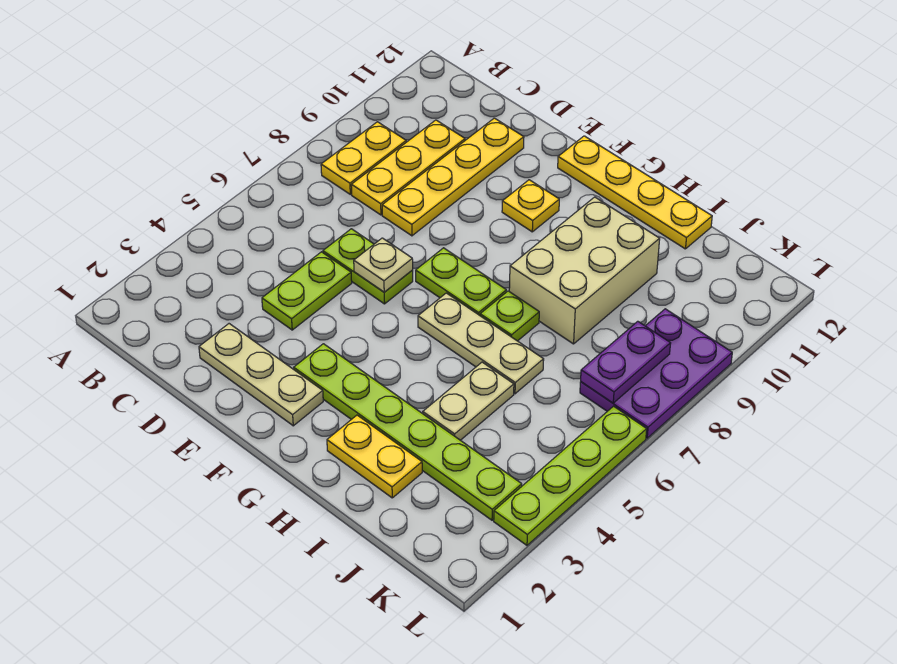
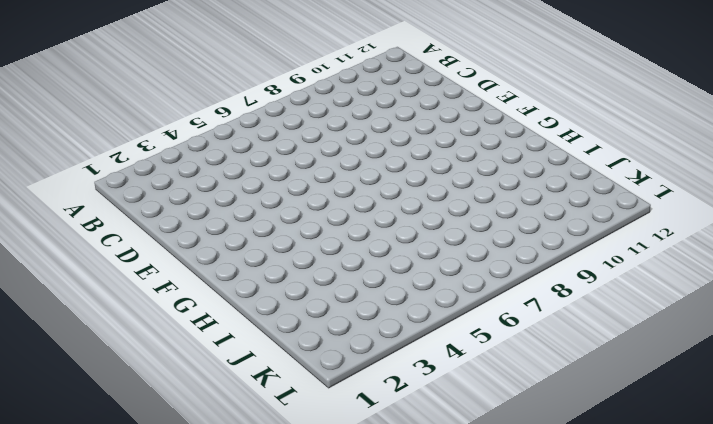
none -> yellow plate B8:B9 level 1
none -> yellow plate C8:C10 level 1
none -> tan plate D2:F2 level 1

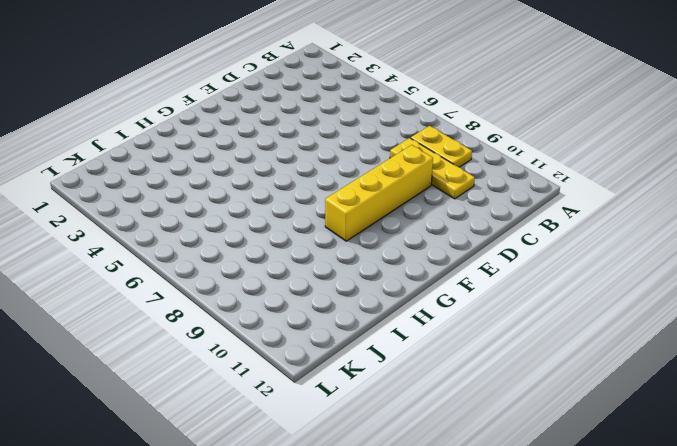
yellow brick D9:G9 level 1 -> yellow plate D8:D11 level 1
none -> tan plate D2:F2 level 1
none -> lime plate D4:D5 level 1
none -> lime plate D6:E6 level 1

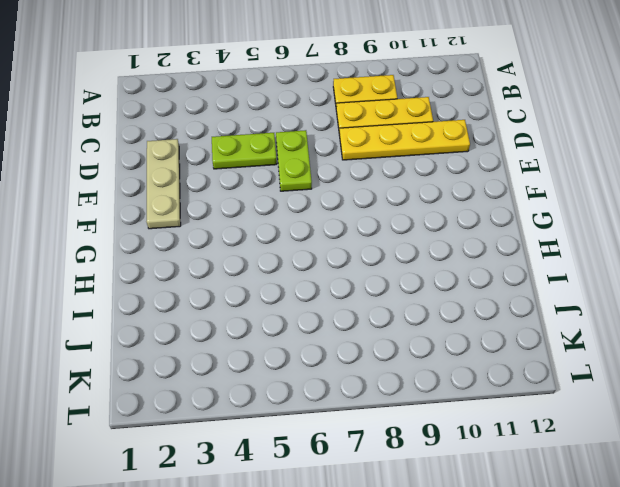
none -> lime plate F3:K3 level 1
none -> lime plate F7:G7 level 1
none -> yellow plate F10 level 1

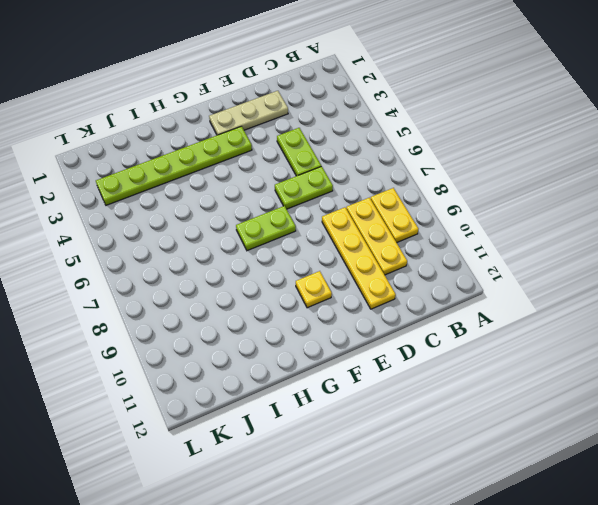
none -> yellow plate F12:I12 level 1
none -> tan plate G6:I6 level 1
none -> yellow plate H2:I2 level 1

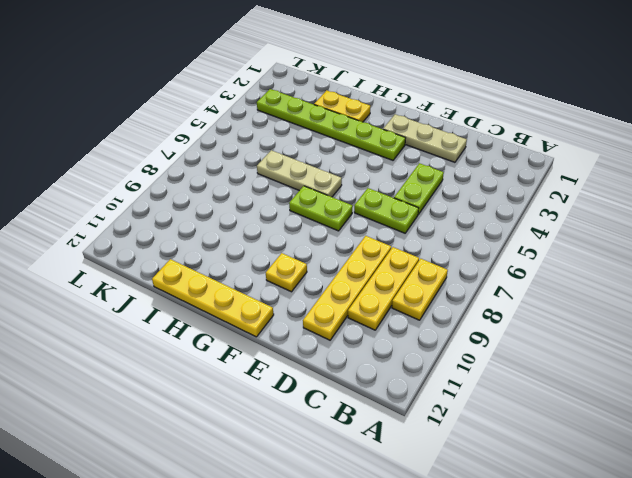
none -> lime plate H7 level 1
none -> tan brick H8:I10 level 1
none -> tan plate I4:I5 level 1

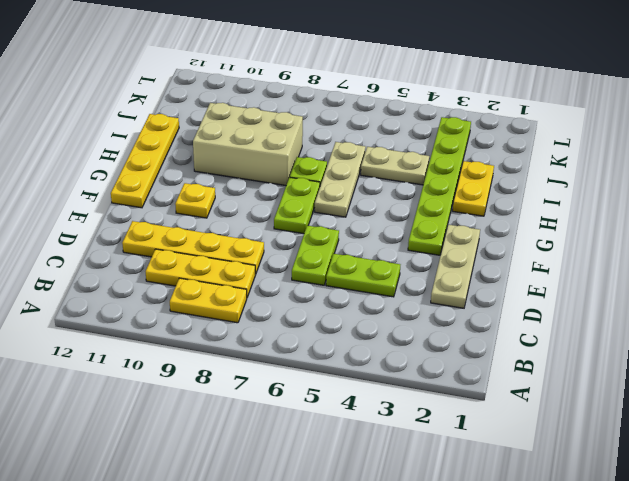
none -> purple plate K7:L9 level 1
none -> lime plate L3:L6 level 1
none -> tan plate E6 level 2

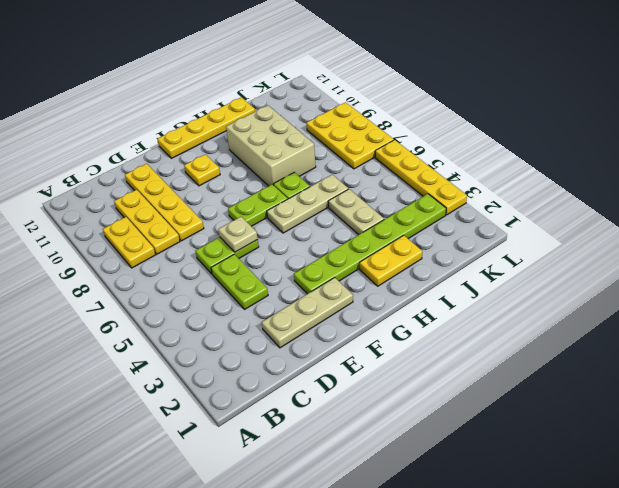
yellow plate K7:L9 level 1 -> purple plate K7:L9 level 1
yellow plate L3:L6 level 1 -> lime plate L3:L6 level 1
none -> purple plate K7:K8 level 2

